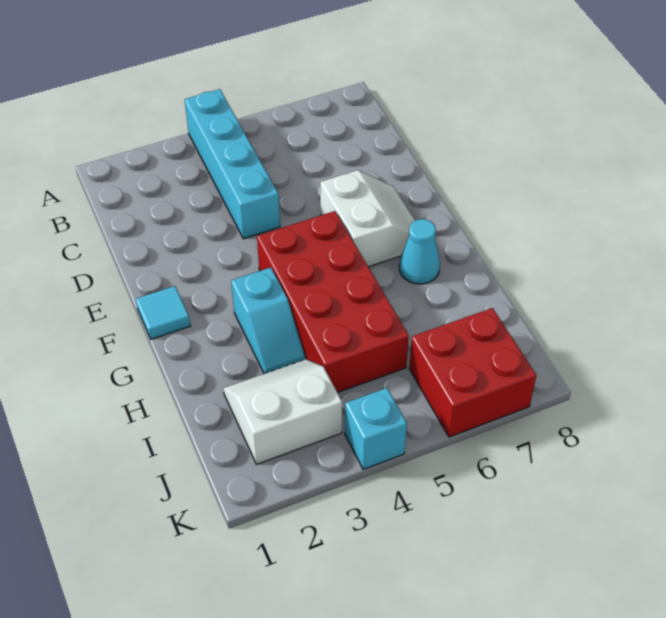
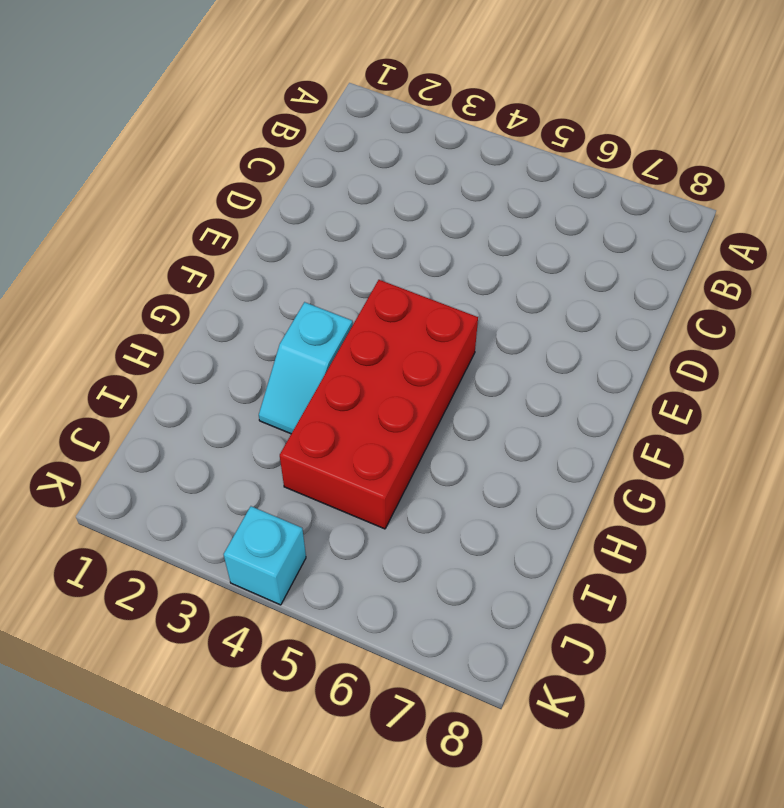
none -> cyan brick A4:D4 level 1
none -> white slope E6:F7 level 1 top 6

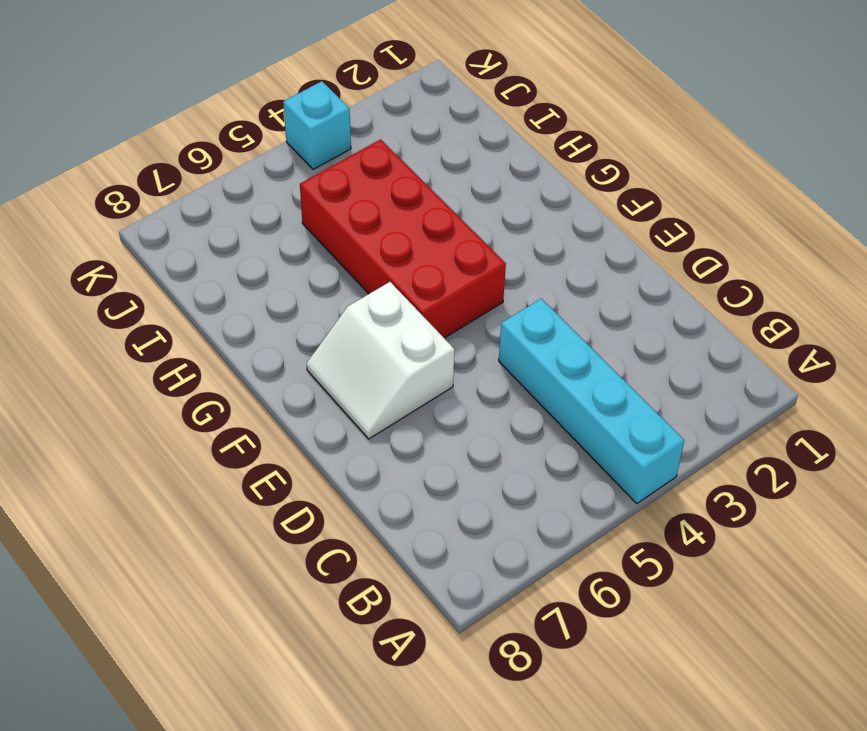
none -> cyan tile F1 level 1
none -> cyan slope G3:H3 level 1 top G

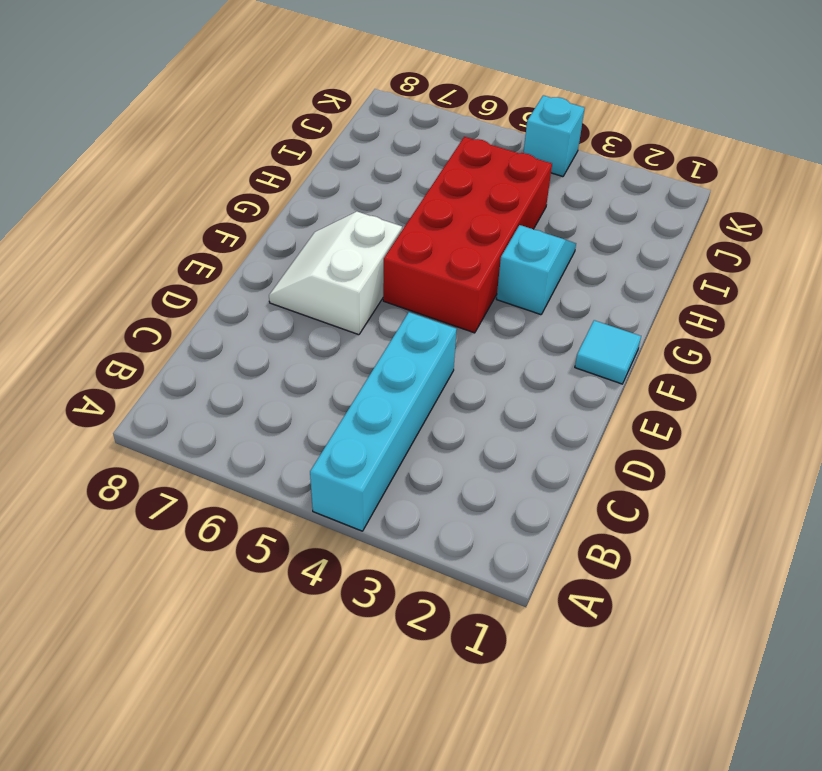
none -> cyan cone G7 level 1
none -> white slope I2:J3 level 1 top J

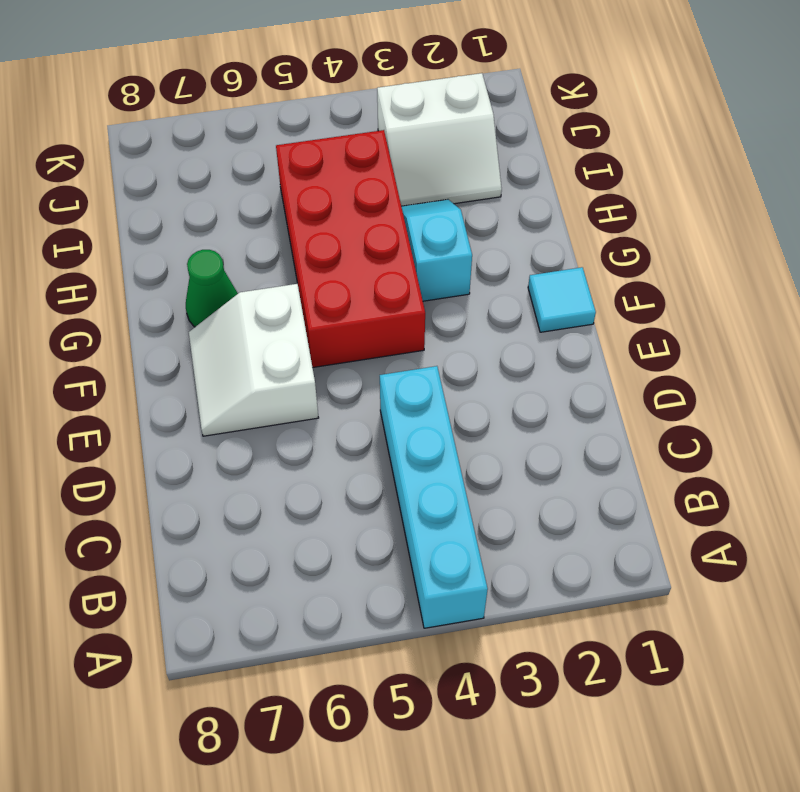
green cone G7 level 1 -> cyan cone G7 level 1
none -> red brick J6:K7 level 1
none -> cyan brick K4 level 1

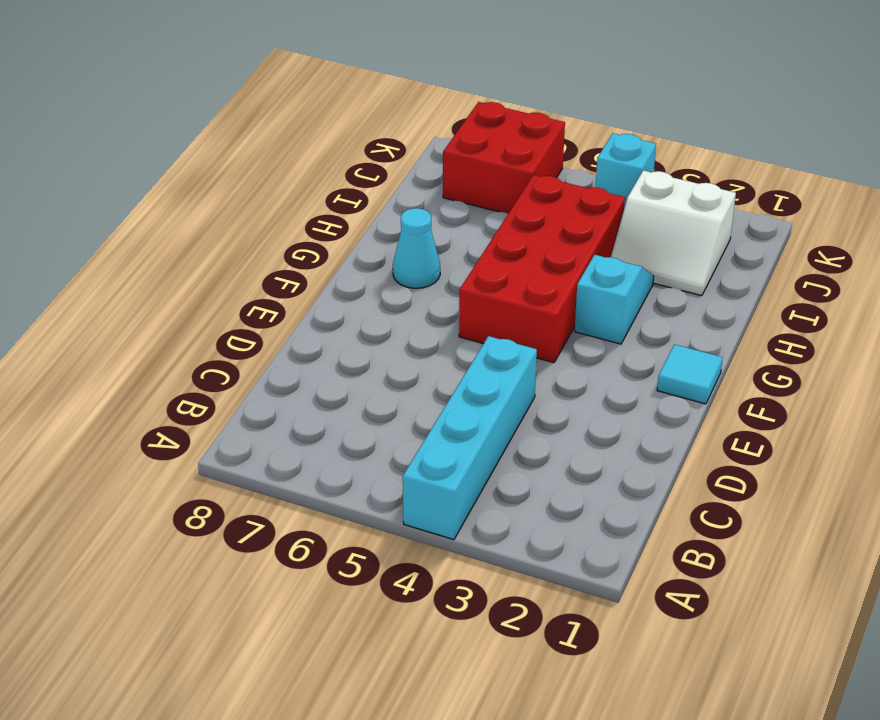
none -> white slope E6:F7 level 1 top 6

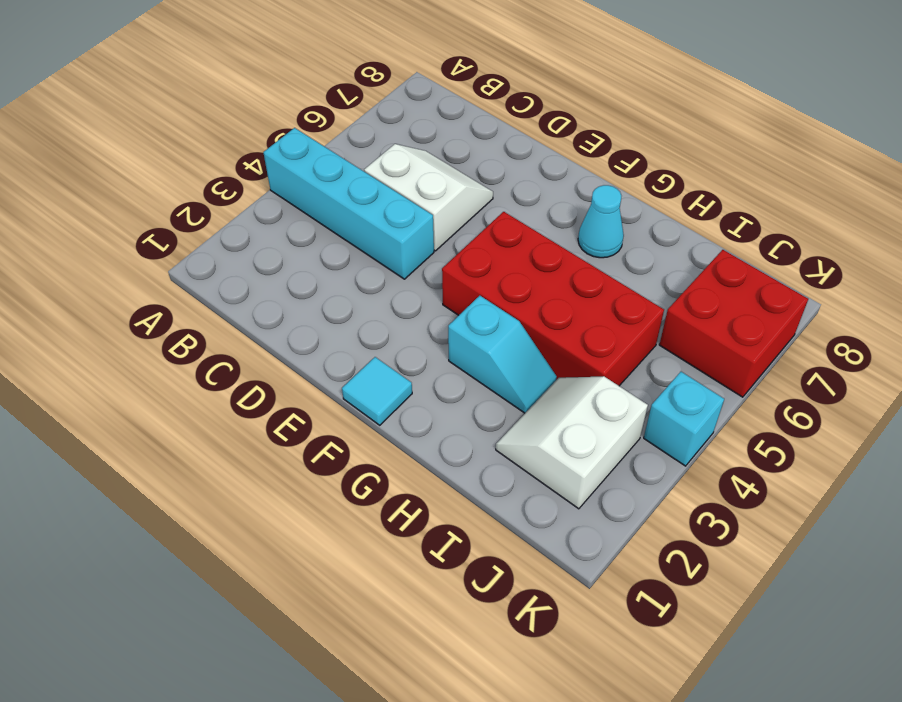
white slope C5:D6 level 1 top 5 -> white slope E6:F7 level 1 top 6

